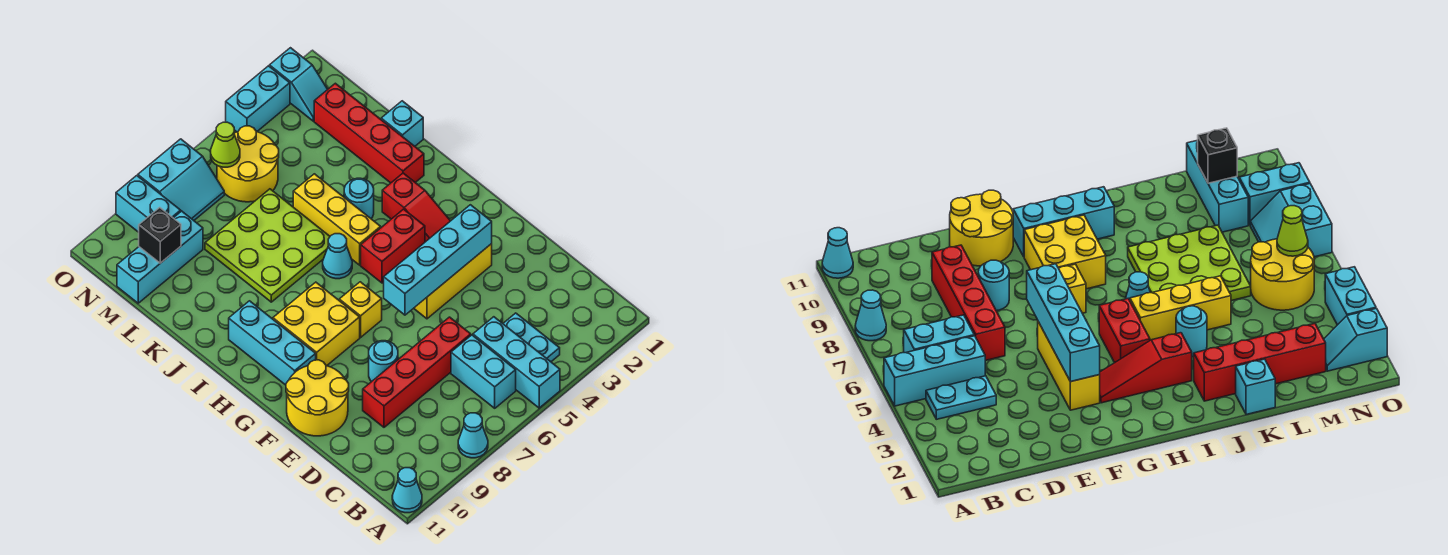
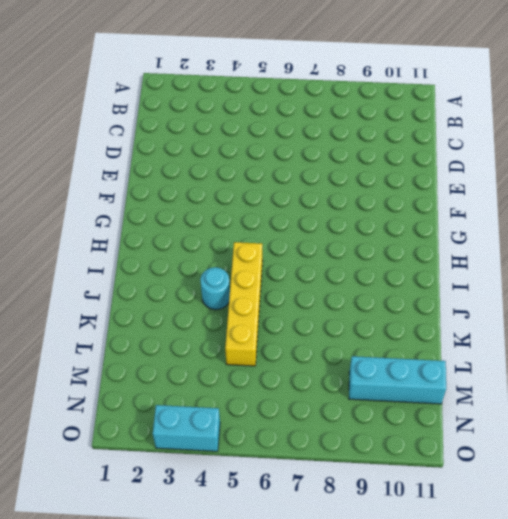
yellow brick I5:L5 level 1 -> yellow brick I5:K5 level 1
none -> cyan brick A5:C5 level 1
none -> cyan cone A8 level 1
none -> cyan cone A11 level 1

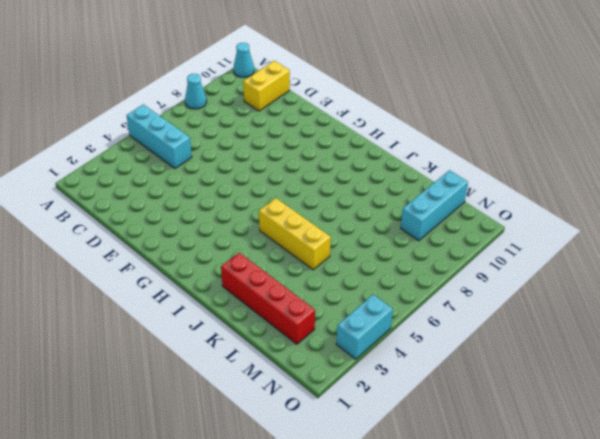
yellow brick C10:C11 level 1 -> none
none -> cyan plate B4:C4 level 1
none -> cyan brick B6:C6 level 1
none -> red brick D6:D9 level 1

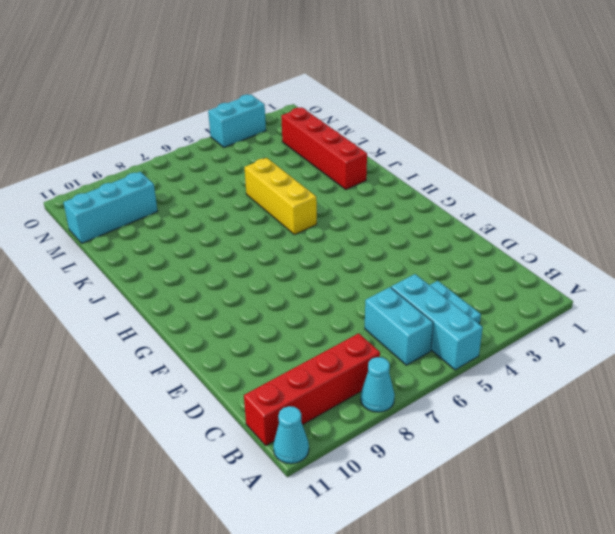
red brick B8:B11 level 1 -> red brick D6:D9 level 1
none -> cyan round brick E8 level 1
none -> yellow round brick E10:F11 level 1
none -> yellow brick F3:F5 level 1

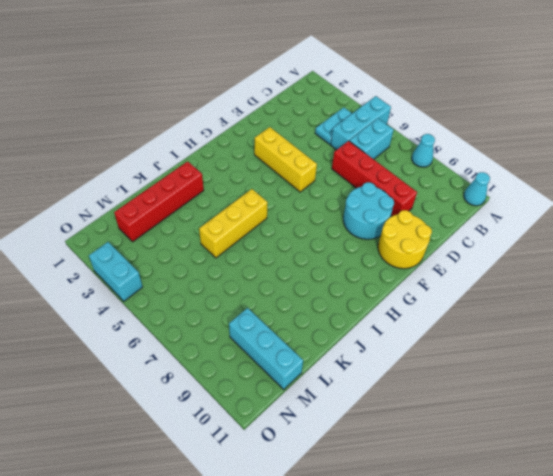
cyan round brick E8:F9 level 1 -> cyan round brick E8 level 1
none -> red slope G3:I3 level 1 top I
none -> yellow brick G7 level 1
none -> yellow brick G8:H9 level 1

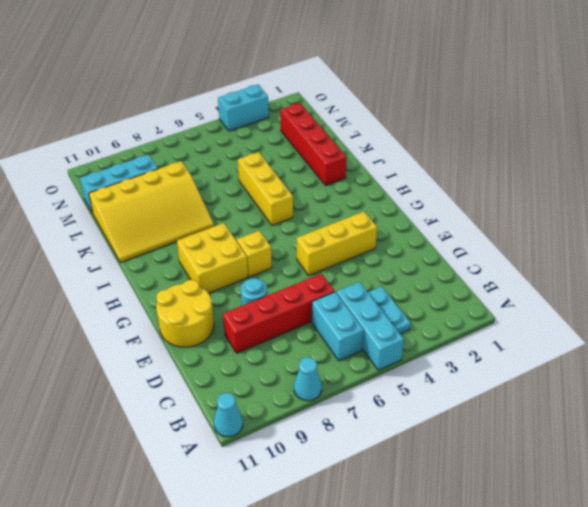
yellow slope J8:L11 level 1 top L -> lime plate J6:L8 level 1
none -> red slope G3:I3 level 1 top I
none -> cyan brick G10:I10 level 1
none -> red brick H4:H5 level 1

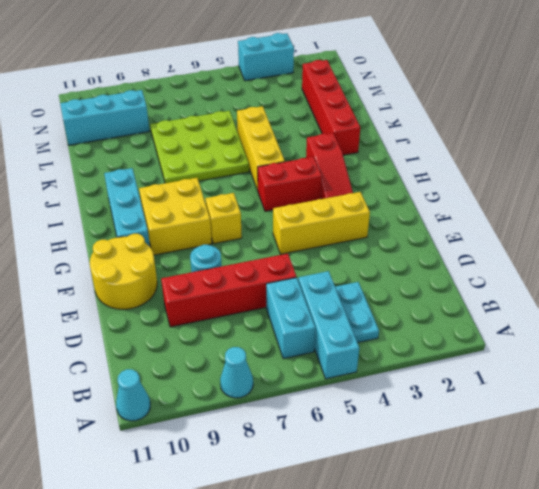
none -> cyan cone I6 level 1
none -> cyan round brick J4 level 1
none -> cyan brick K1 level 1

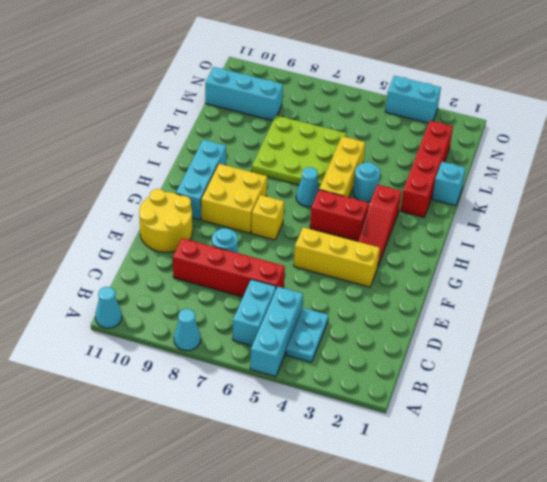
none -> yellow round brick M5:N6 level 1
none -> cyan slope N2:O2 level 1 top O
none -> cyan slope N7:O8 level 1 top O

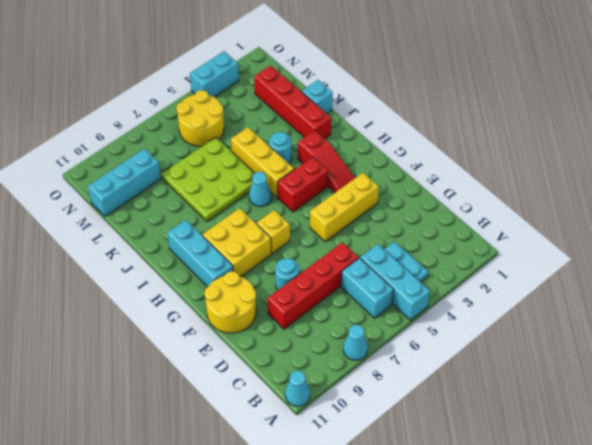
none -> cyan slope N2:O2 level 1 top O
none -> cyan slope N7:O8 level 1 top O
none -> cyan brick N9:O9 level 1

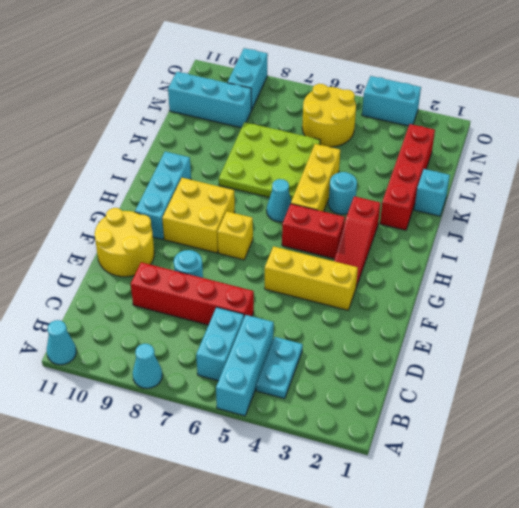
none -> cyan slope N2:O2 level 1 top O
none -> cyan slope N7:O8 level 1 top O
none -> cyan brick F3:F6 level 2

